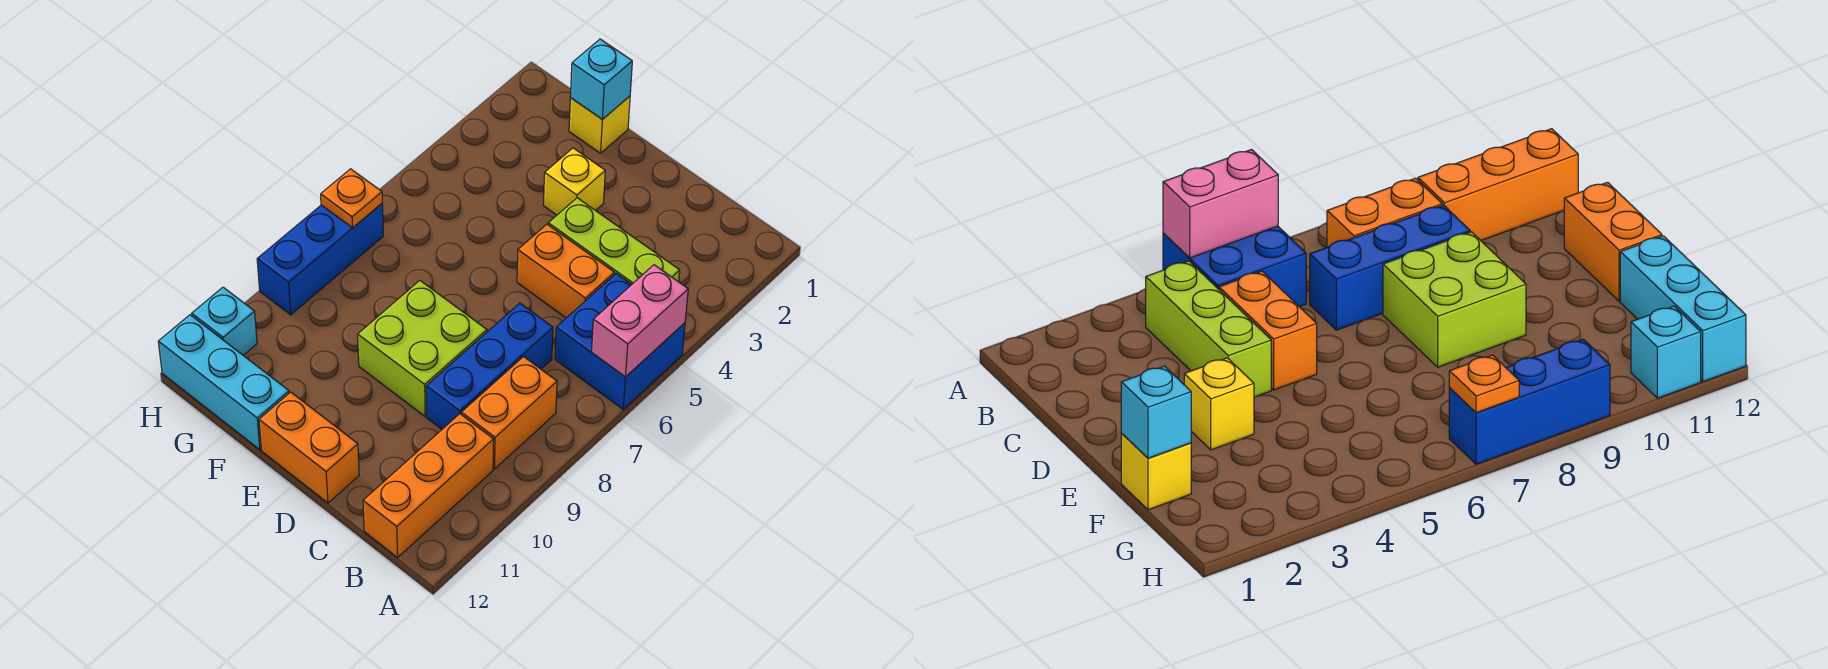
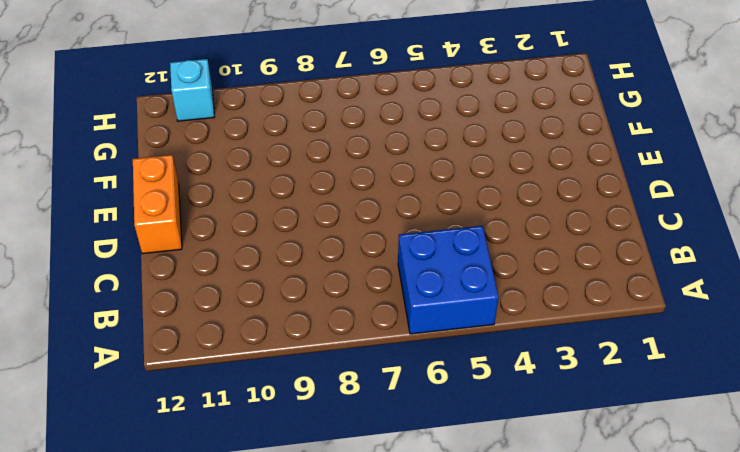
none -> lime brick B4:D4 level 1
none -> orange brick B8:B9 level 1
none -> orange brick B10:B12 level 1

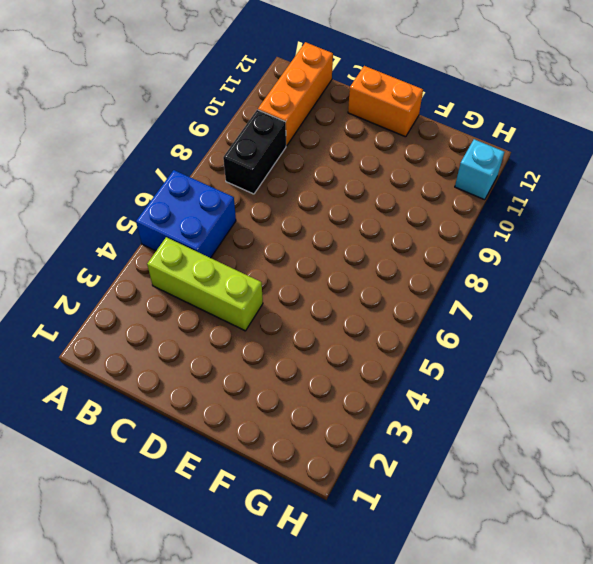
black brick B8:B9 level 1 -> orange brick B8:B9 level 1
none -> orange brick C5:D5 level 1
none -> blue brick C7:C9 level 1
none -> lime brick D8:E9 level 1

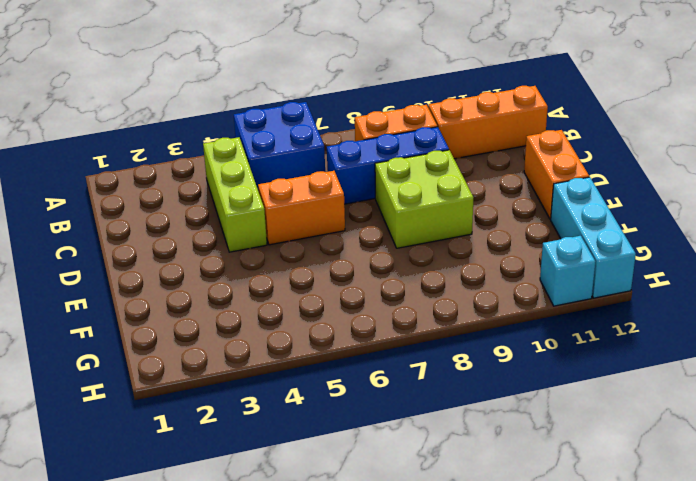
orange brick D5:D6 level 1 -> orange brick C5:D5 level 1
none -> yellow brick E3 level 1
none -> yellow brick F1 level 1
none -> blue brick H7:H9 level 1

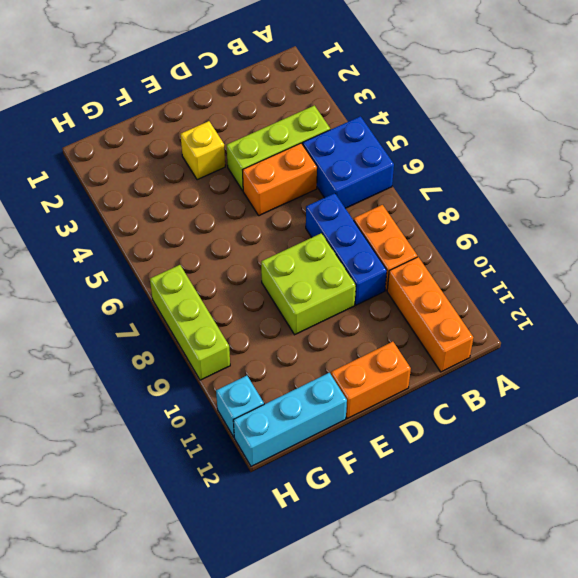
lime brick H7:H9 level 1 -> blue brick H7:H9 level 1
none -> yellow brick F1 level 1
none -> pink brick A5:A6 level 2
none -> cyan brick F1 level 2

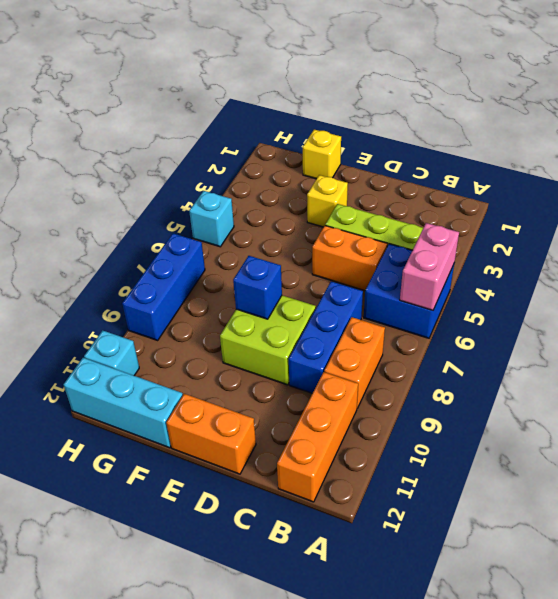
blue brick E8 level 2 -> none
cyan brick H5 level 1 -> cyan brick F1 level 2
none -> orange plate H7 level 2

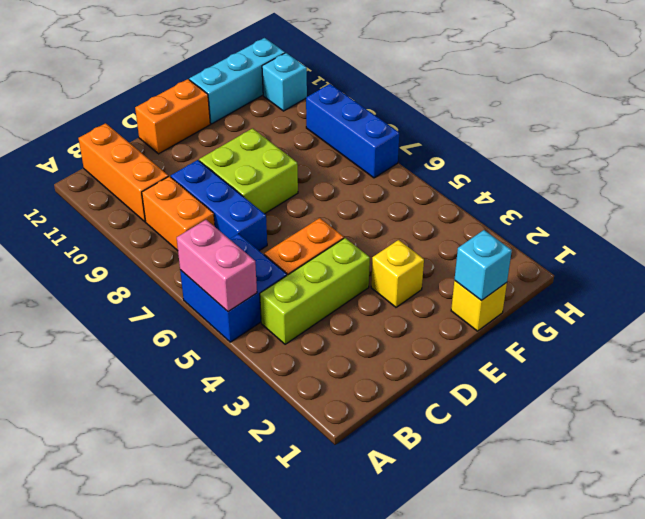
none -> orange plate H7 level 2

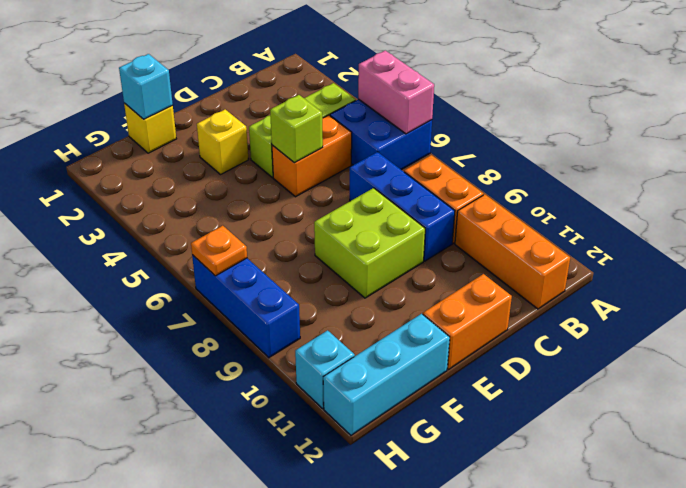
lime brick D5 level 2 -> none

